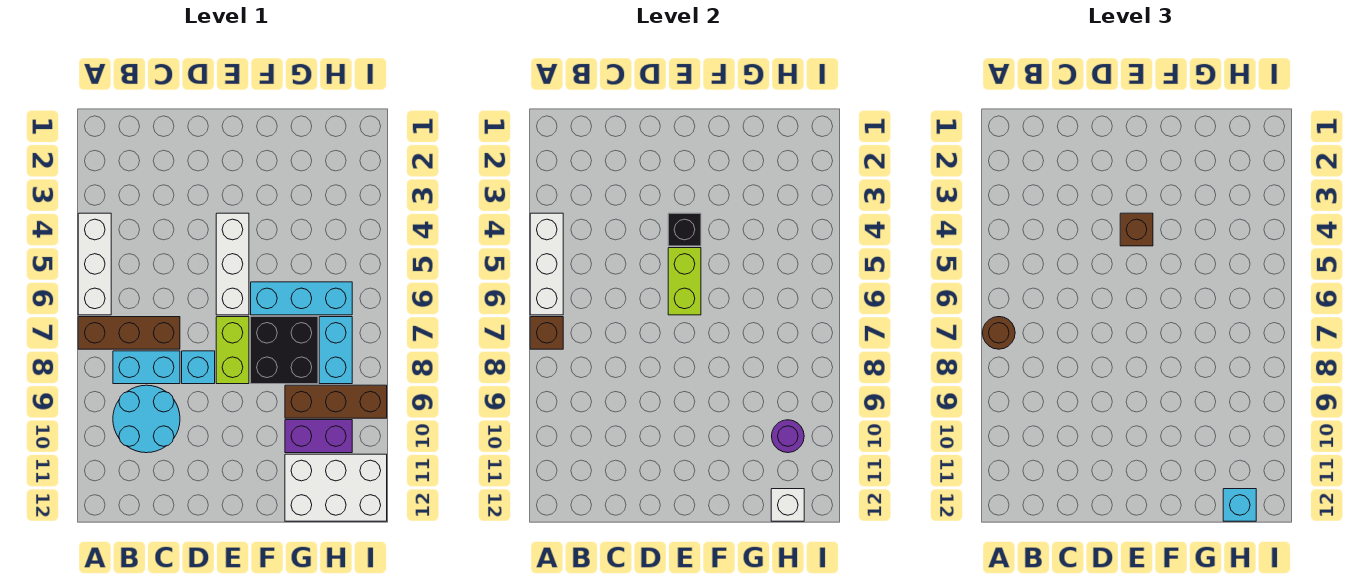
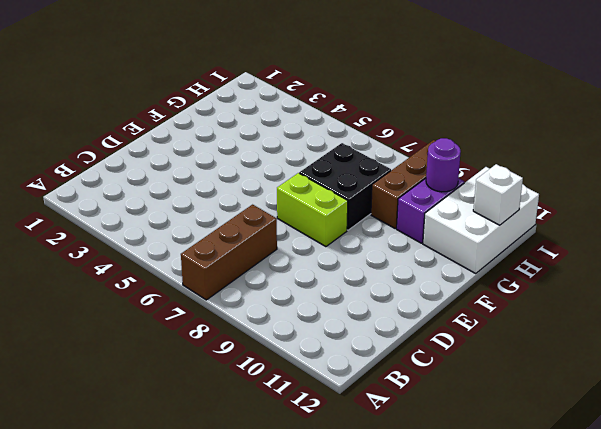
none -> white brick A4:A6 level 1
none -> cyan brick B8:C8 level 1
none -> cyan round brick B9:C10 level 1

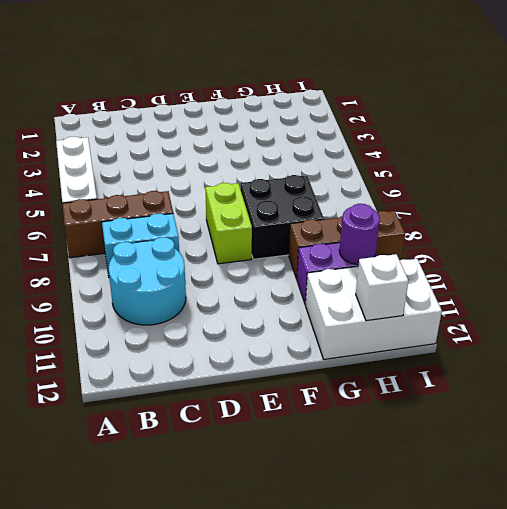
none -> cyan brick D8 level 1
none -> white brick E4:E6 level 1
none -> cyan brick F6:H6 level 1

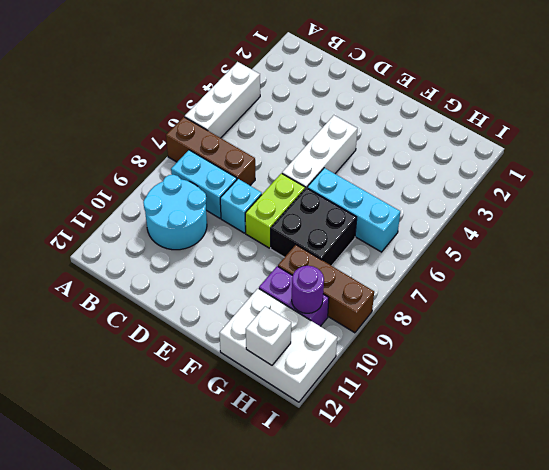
none -> cyan brick H7:H8 level 1
none -> white brick A4:A6 level 2
none -> brown brick A7 level 2

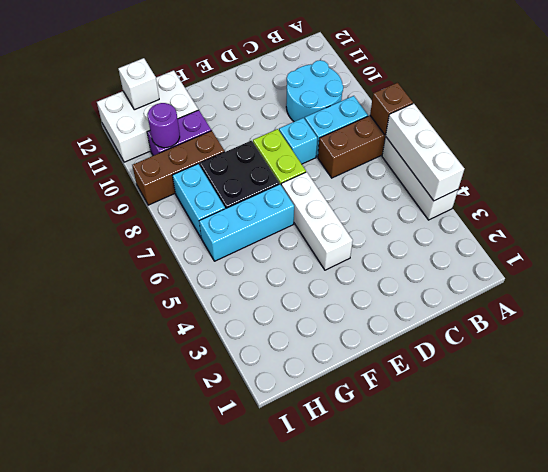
none -> black brick E4 level 2
none -> lime brick E5:E6 level 2
none -> brown round brick A7 level 3

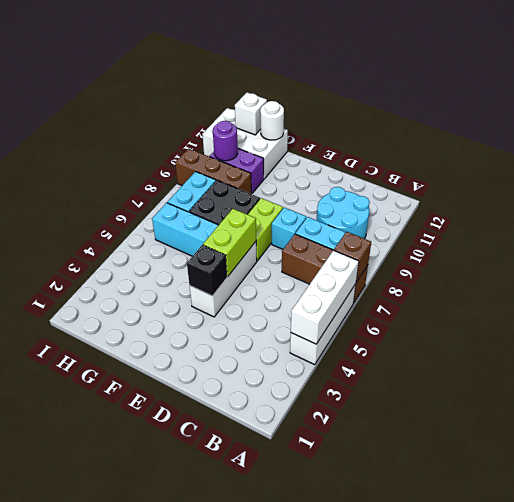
white round brick G12 level 2 -> none
none -> brown round brick A7 level 3
none -> brown brick E4 level 3
none -> cyan brick H12 level 3

